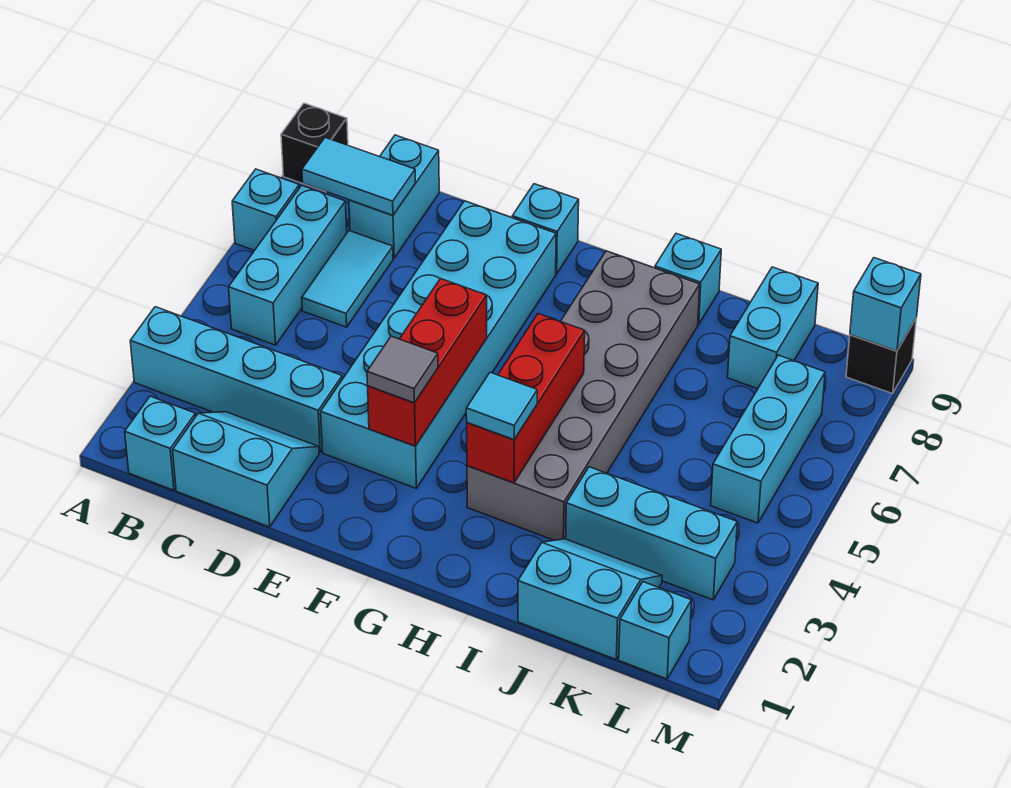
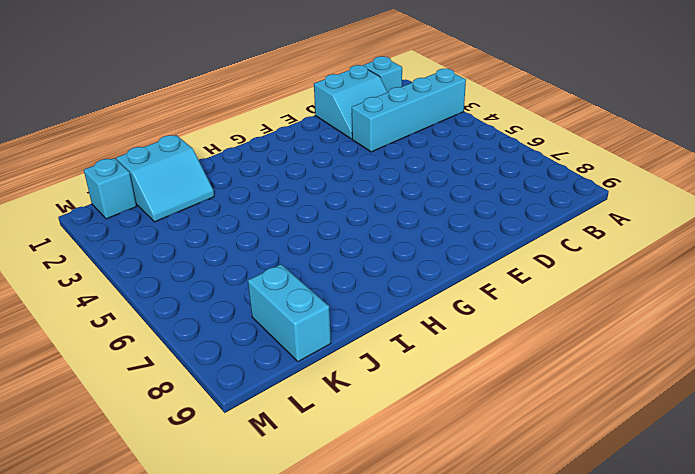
none -> cyan brick A7 level 1
none -> black brick A9 level 1
none -> cyan brick B5:B7 level 1

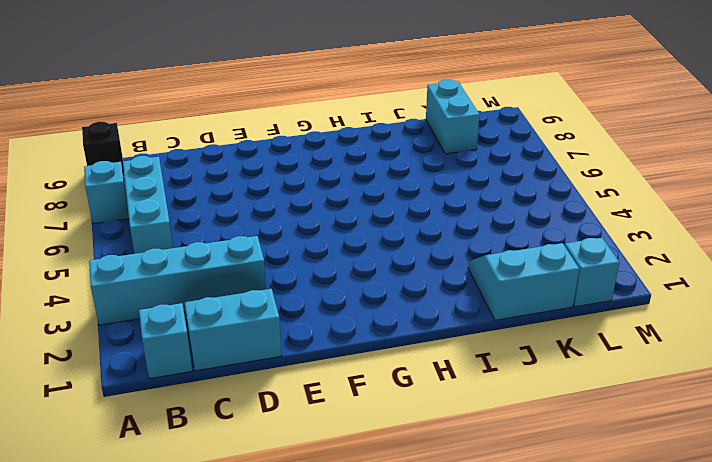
none -> cyan tile C6:C7 level 1
none -> cyan brick C8:C9 level 1
none -> cyan brick E3:F8 level 1

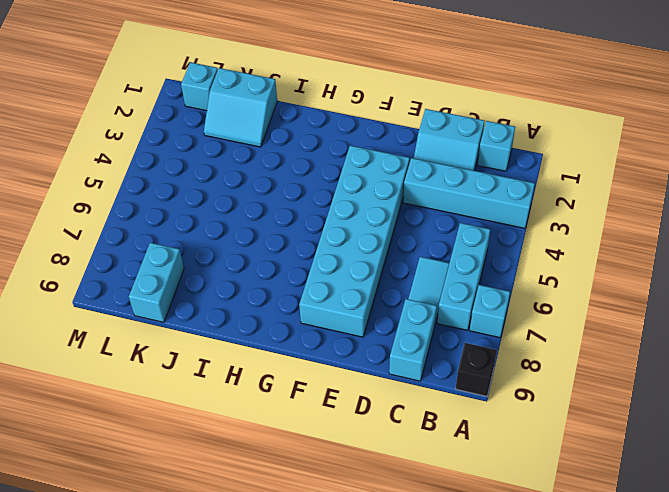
none -> cyan brick F9 level 1
none -> grey brick H3:I8 level 1
none -> cyan brick I9 level 1

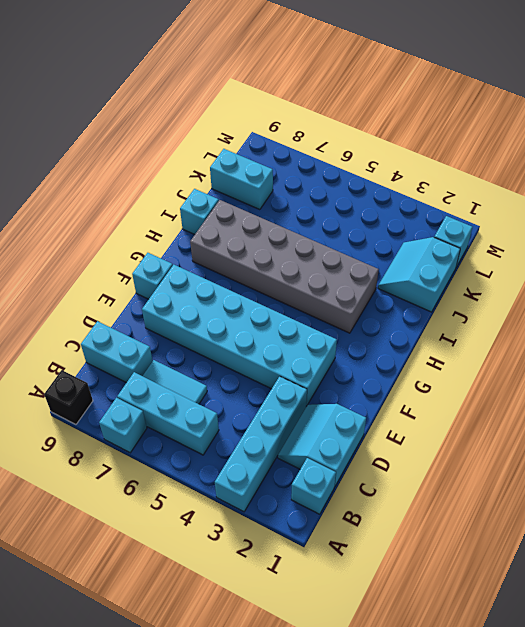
none -> cyan brick J3:L3 level 1
none -> cyan brick L5:L7 level 1
none -> black brick M9 level 1

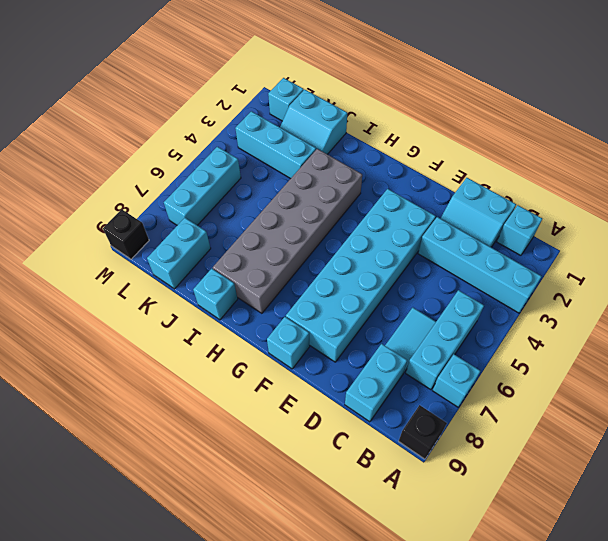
none -> cyan tile B8:C8 level 2
none -> red brick F3:F5 level 2
none -> red brick H3:H5 level 2

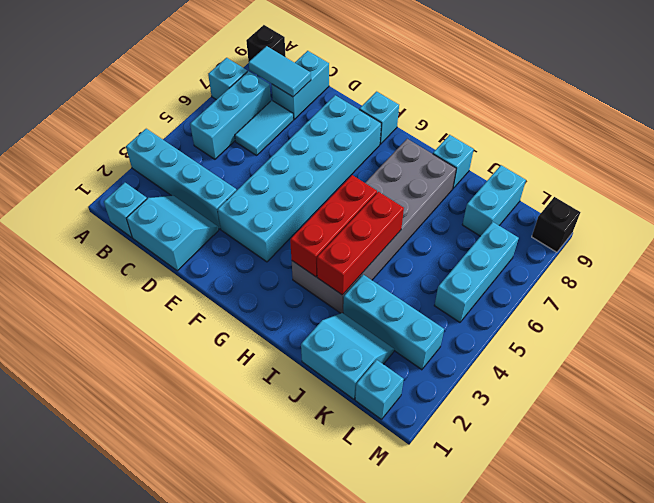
red brick I3:I5 level 2 -> red brick F3:F5 level 2
none -> cyan brick M9 level 2
none -> grey tile F3 level 3
none -> cyan tile H3 level 3

